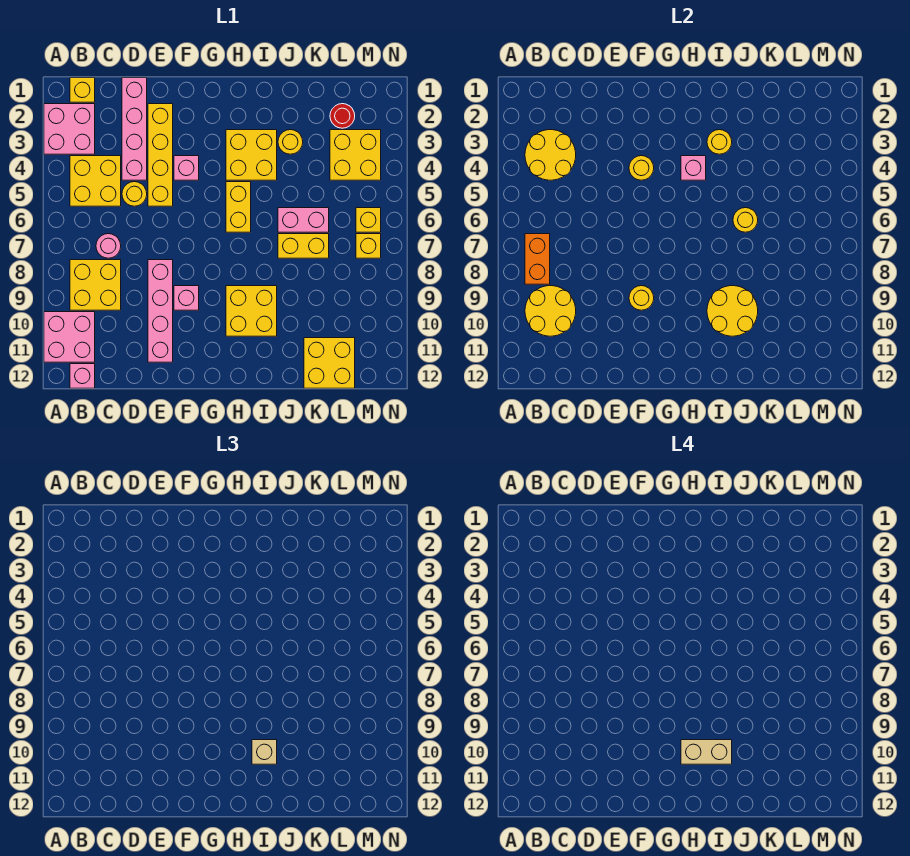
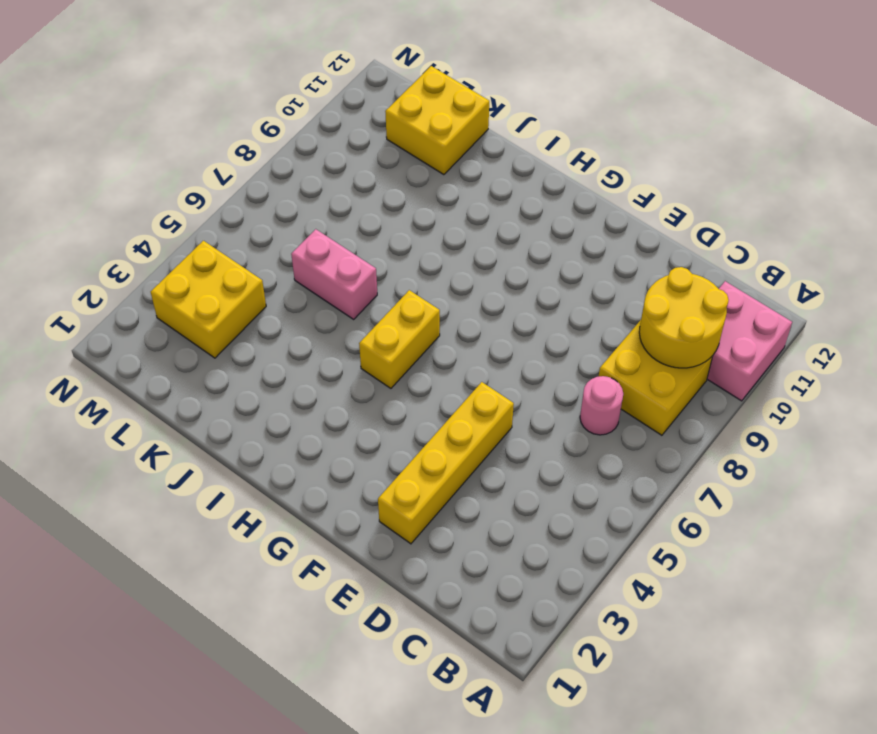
none -> pink brick A2:B3 level 1
none -> yellow brick B1 level 1
none -> yellow brick B4:C5 level 1
none -> pink brick B12 level 1

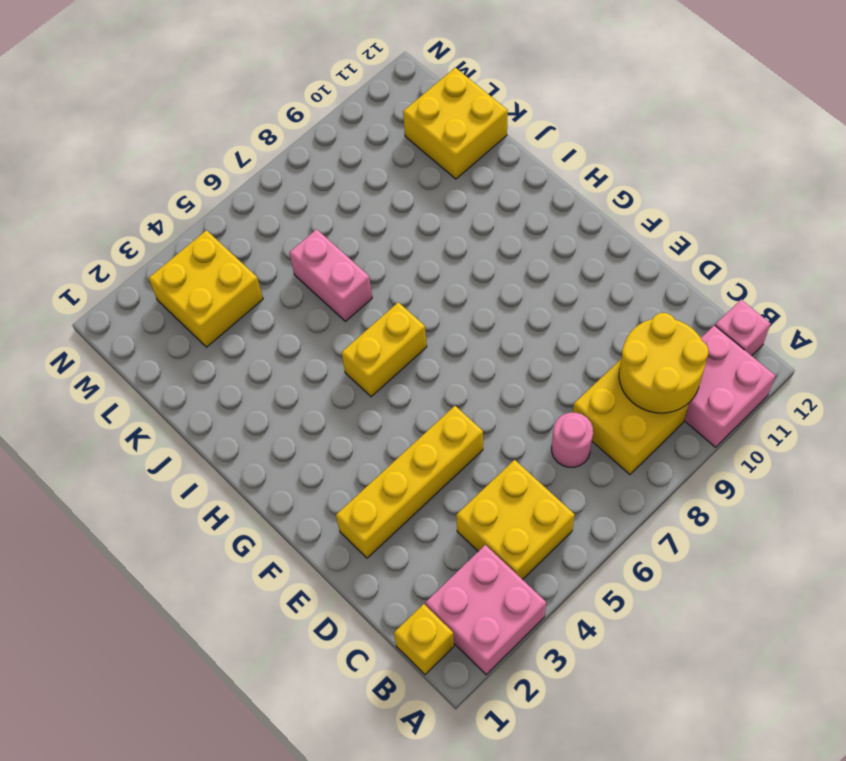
none -> pink brick D1:D4 level 1
none -> yellow round brick D5 level 1
none -> pink brick E8:E11 level 1
none -> pink brick F4 level 1

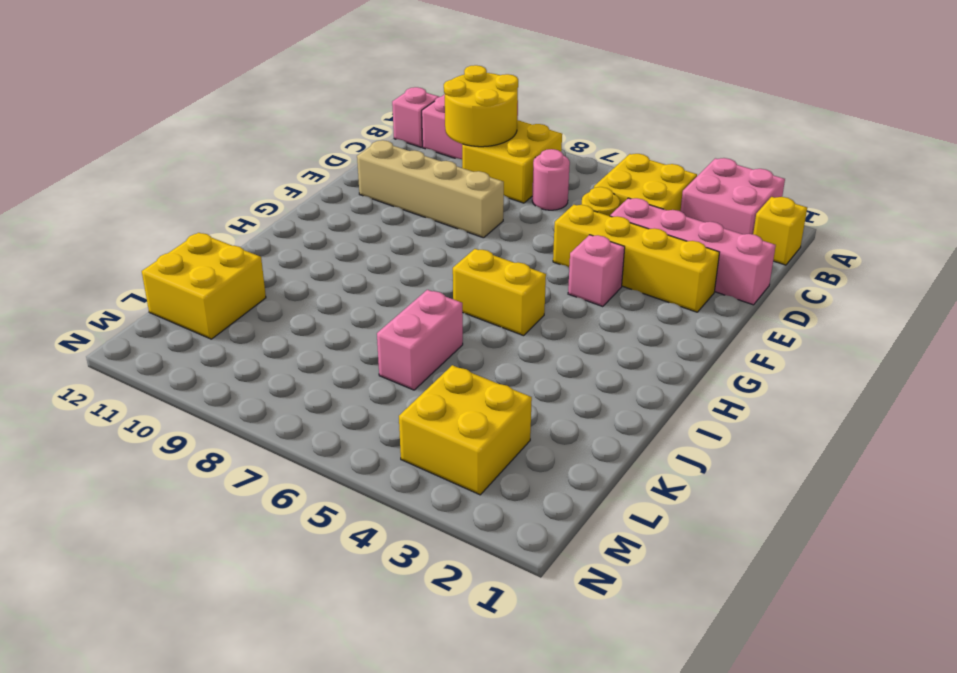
tan brick E8:E11 level 1 -> pink brick E8:E11 level 1
none -> pink brick F9 level 1
none -> yellow brick H3:I4 level 1
none -> yellow brick H9:I10 level 1
none -> yellow round brick J3 level 1

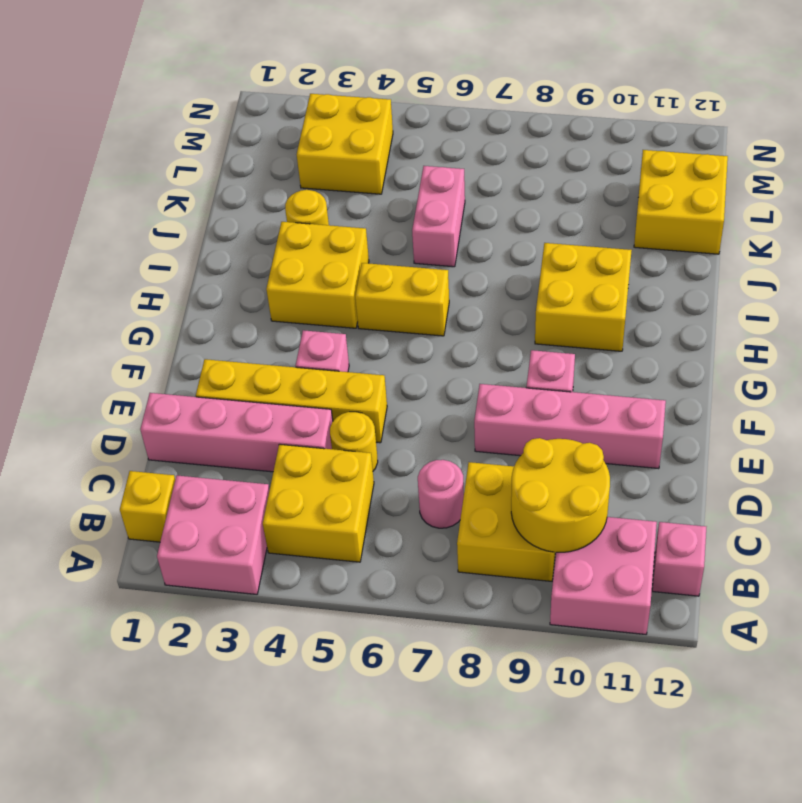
none -> yellow brick J7:K7 level 1
none -> red round brick L2 level 1
none -> yellow brick M6 level 1
none -> yellow brick M7 level 1

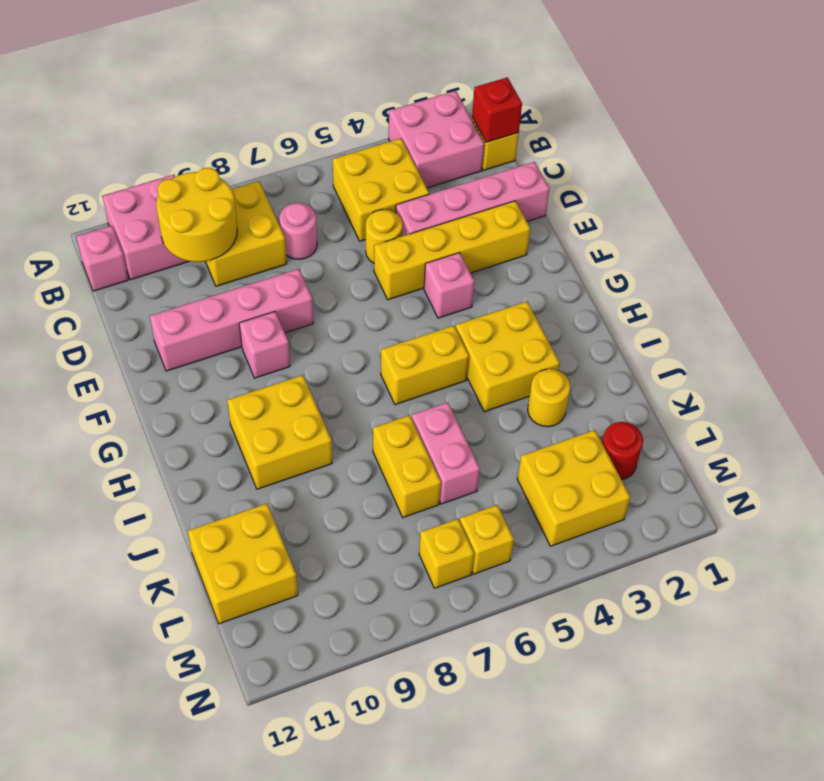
red brick B1 level 2 -> none
none -> yellow round brick B3:C4 level 2
none -> orange brick B7:B8 level 2
none -> yellow round brick F4 level 2
none -> yellow round brick F9 level 2

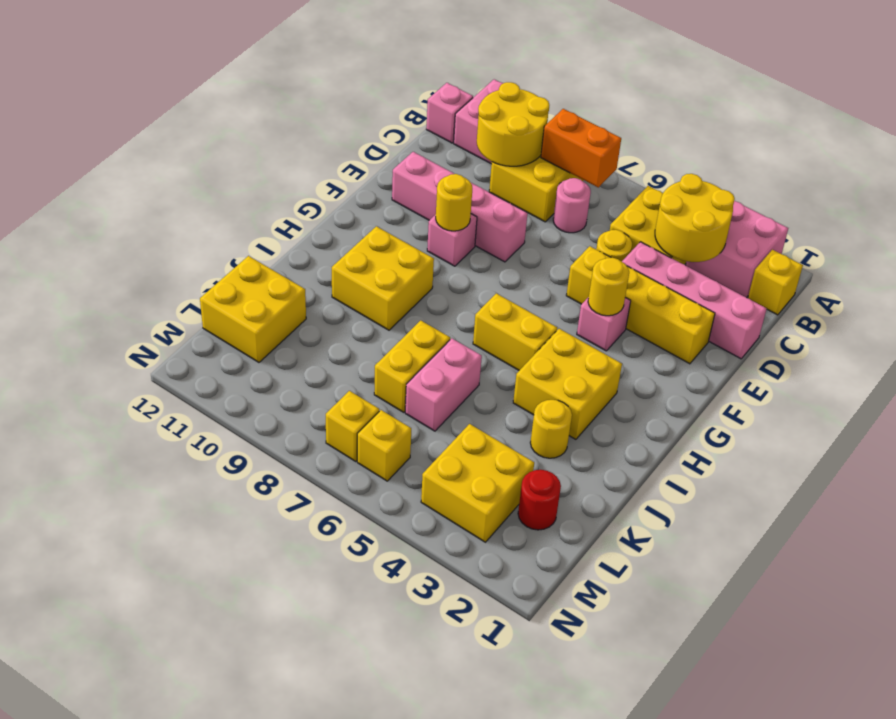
none -> pink brick H4 level 2
none -> yellow round brick I3 level 2
none -> yellow round brick I9:J10 level 2
none -> yellow round brick J6 level 2

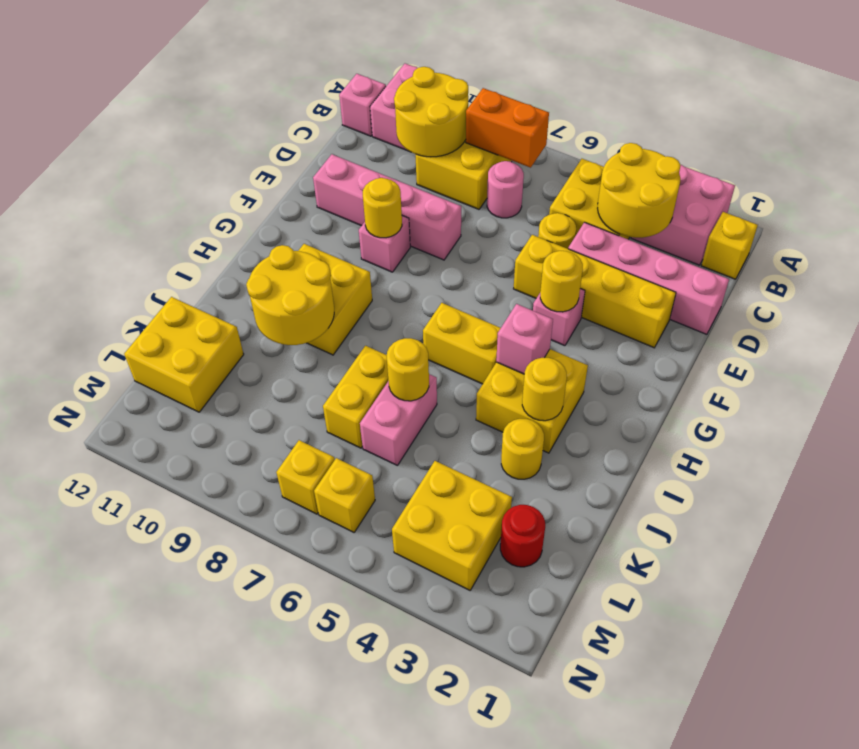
none -> tan brick I10 level 3
none -> tan brick H10:I10 level 4

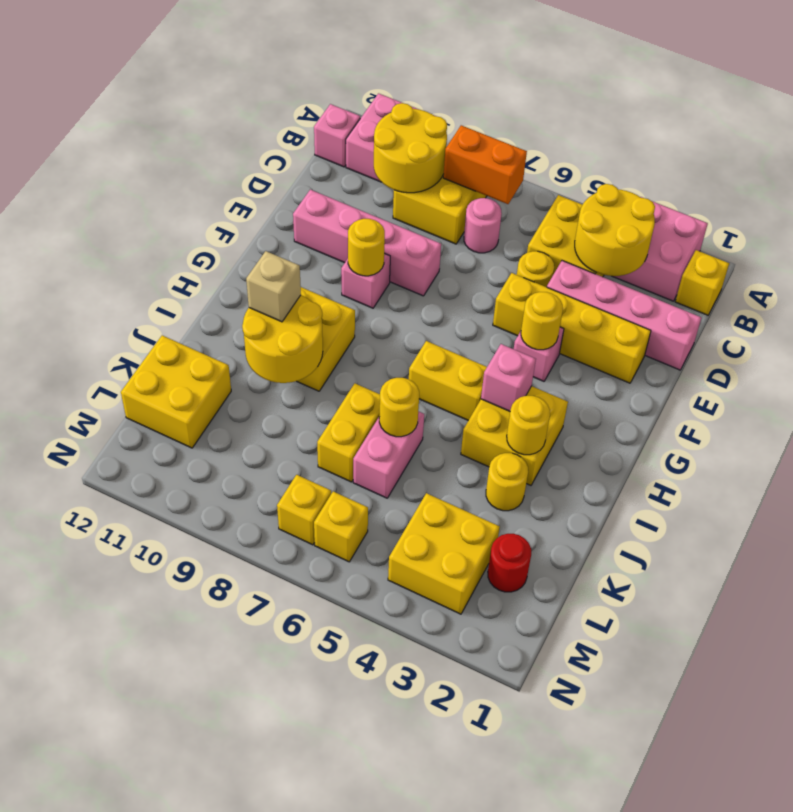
none -> tan brick H10:I10 level 4

